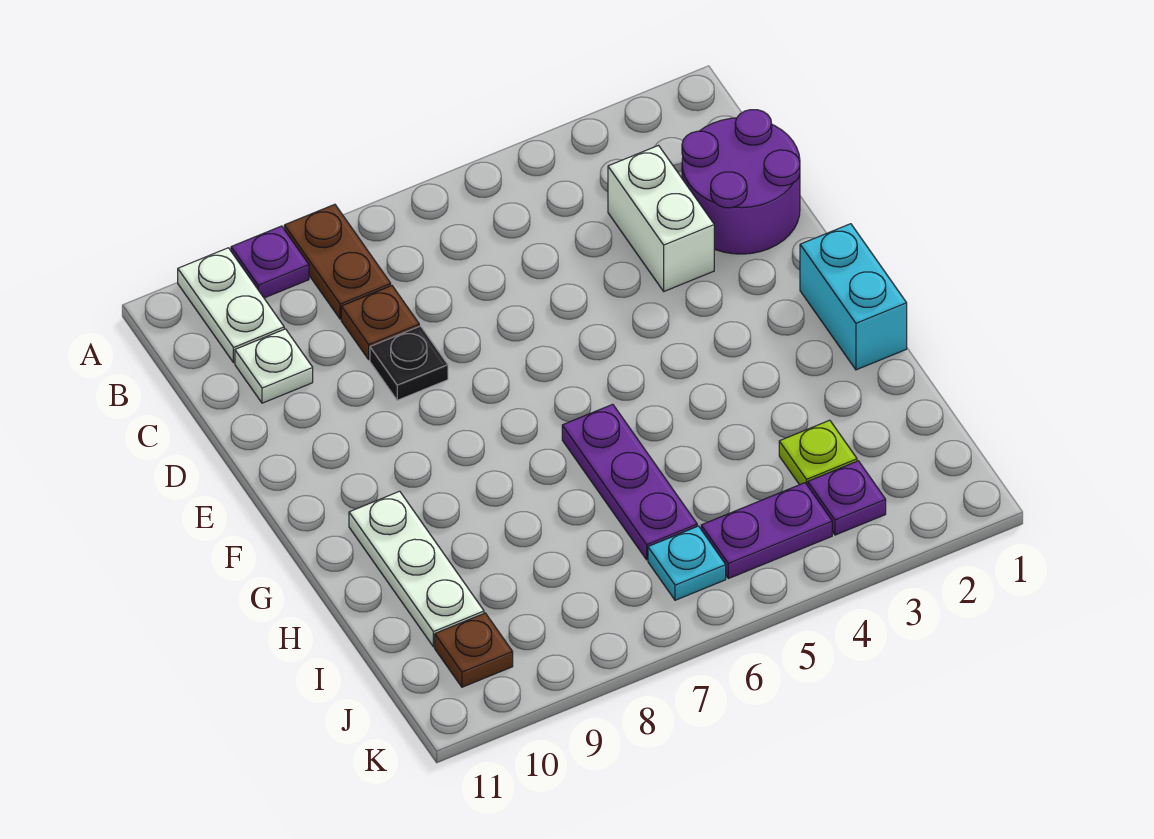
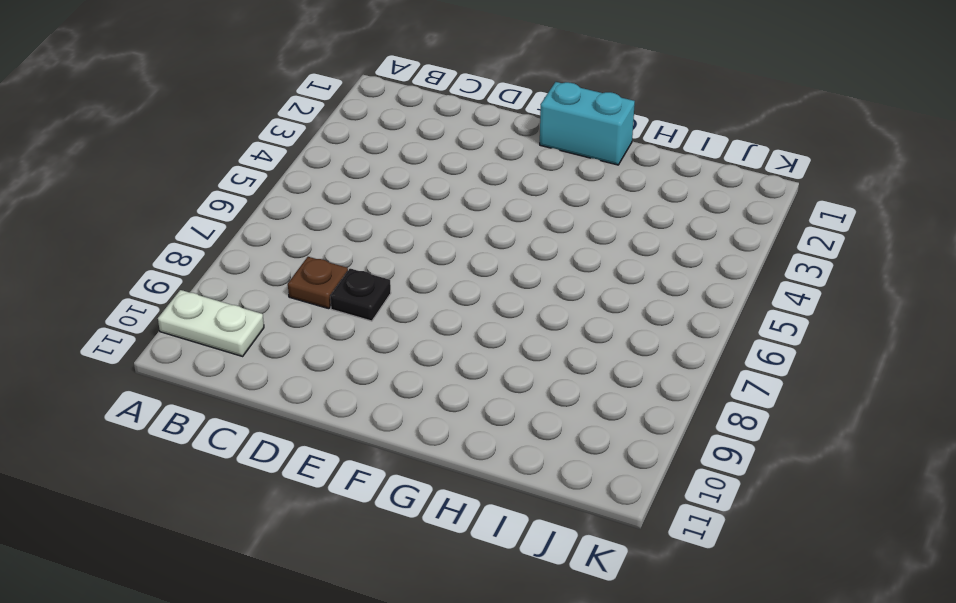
none -> brown plate A8:B8 level 1
none -> purple plate A9 level 1
none -> purple round brick C1:D2 level 1

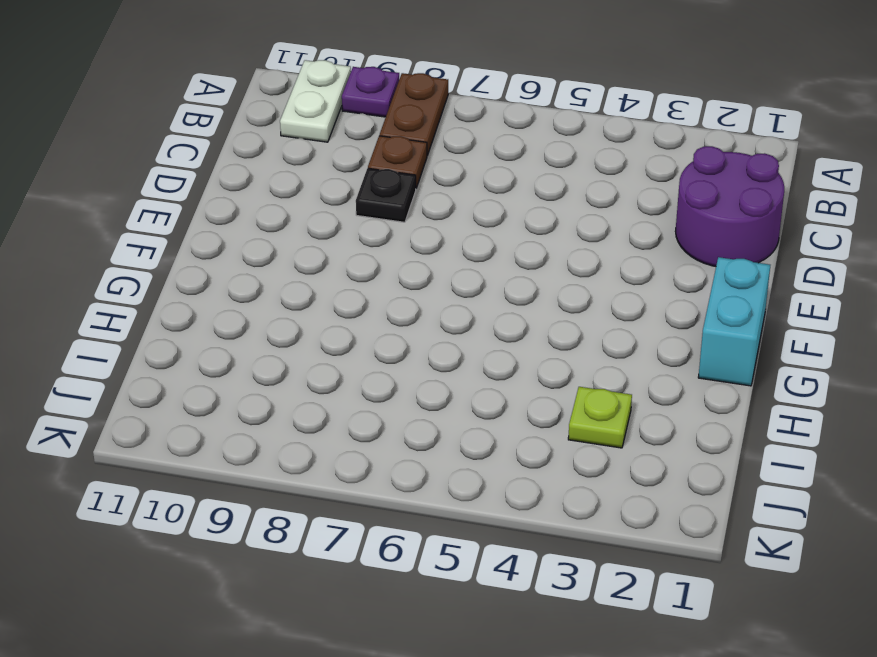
none -> white brick C3:D3 level 1
none -> white plate C10 level 1
none -> purple plate G6:I6 level 1

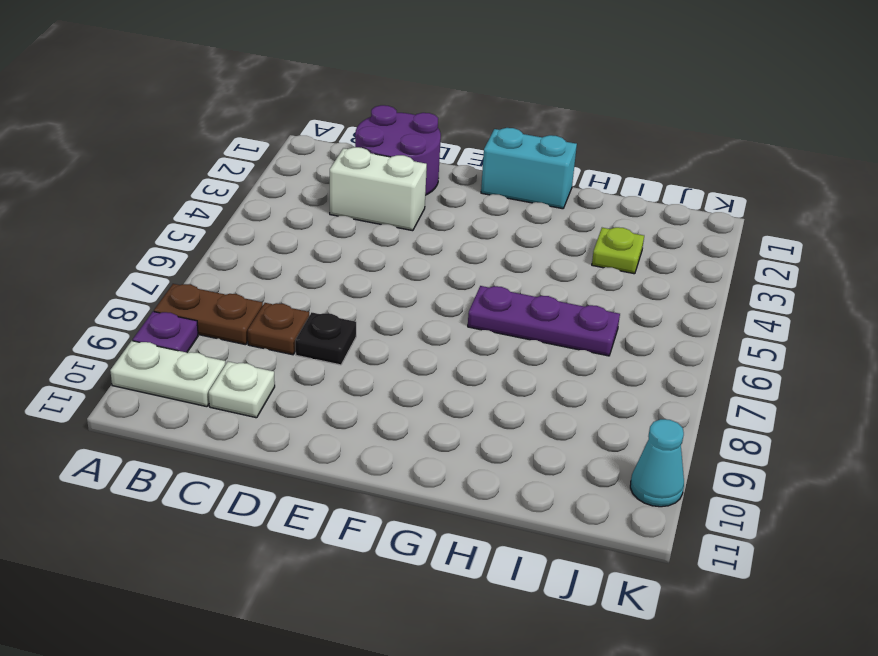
cyan cone K10 level 1 -> none
none -> white plate G10:I10 level 1
none -> purple plate J3 level 1
none -> purple plate J4:J5 level 1

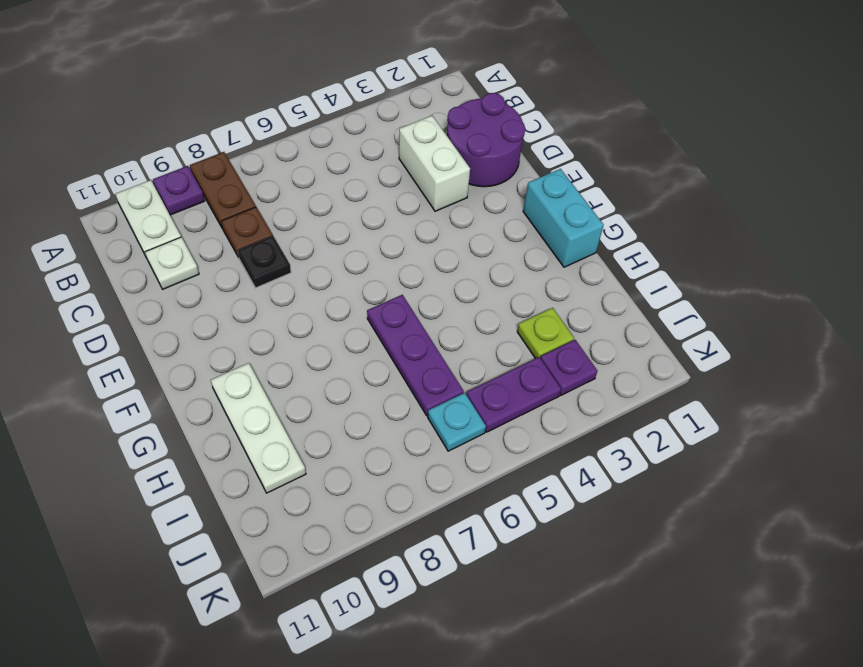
none -> brown plate J10 level 1

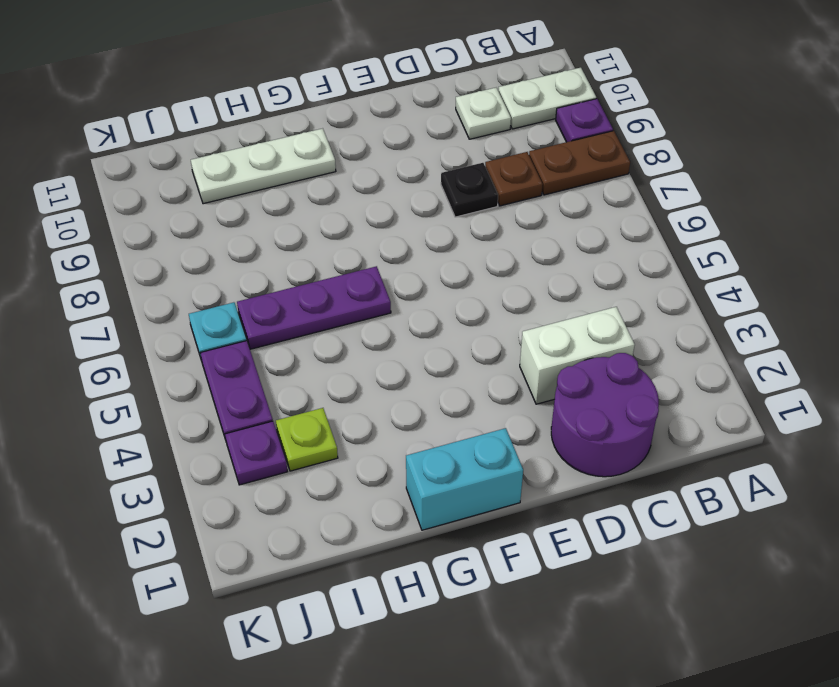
none -> brown plate J10 level 1

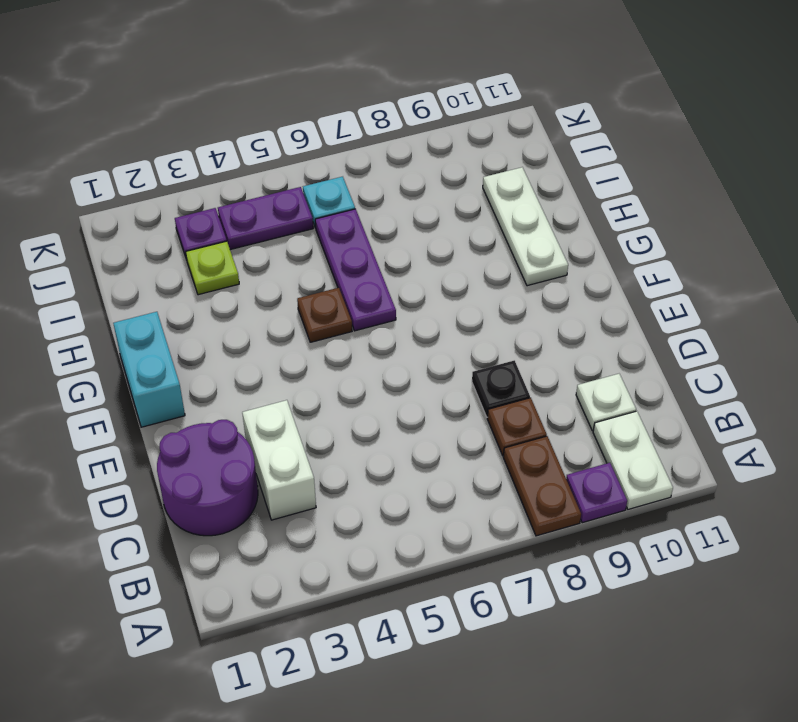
brown plate G5 level 1 -> brown plate J10 level 1

